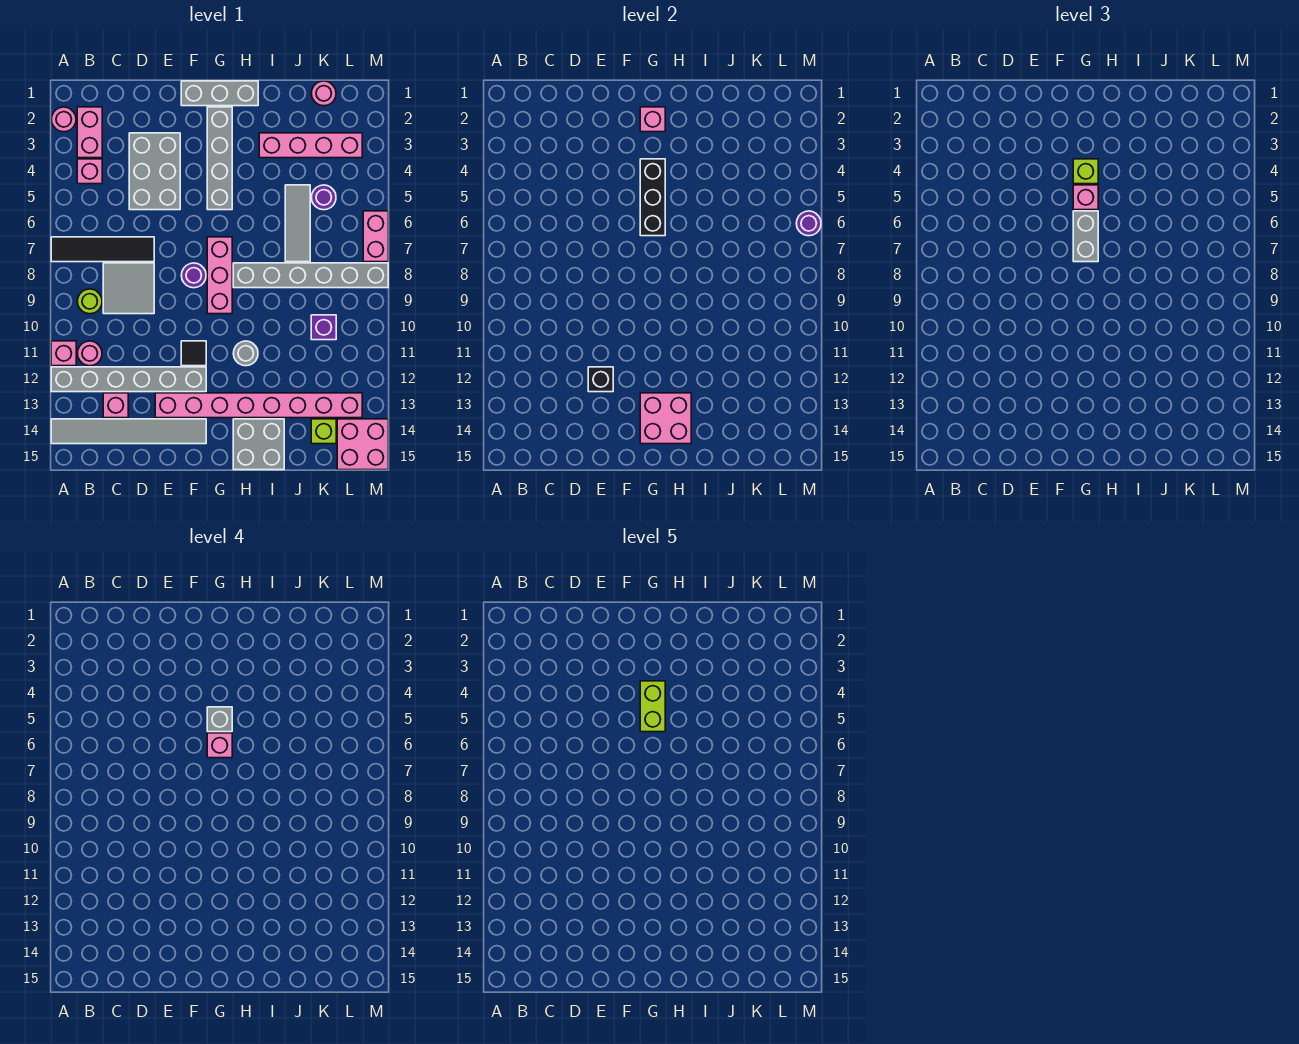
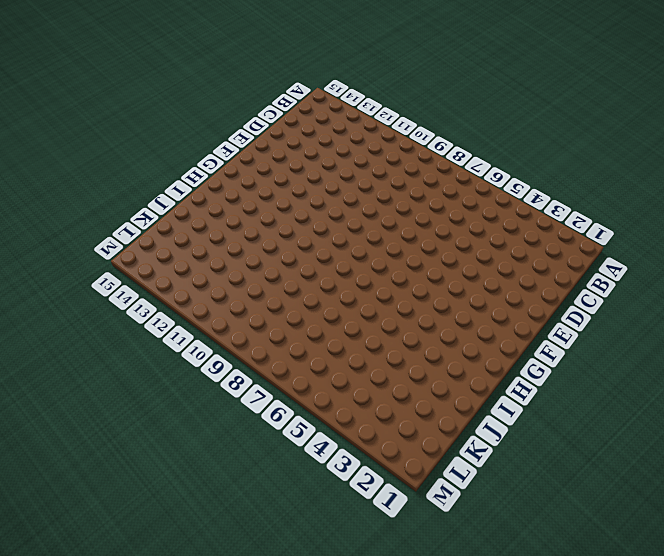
none -> pink round brick A2 level 1
none -> black tile A7:D7 level 1
none -> pink brick A11 level 1
none -> grey brick A12:F12 level 1

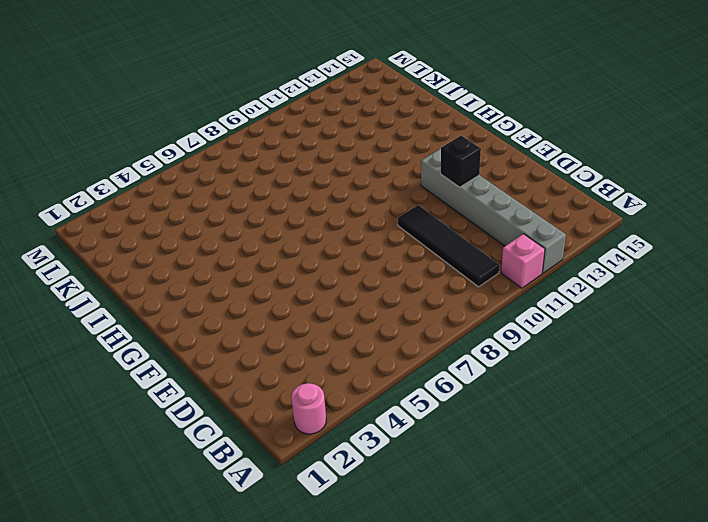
black tile B10:E10 level 1 -> black tile A7:D7 level 1
none -> grey tile A14:F14 level 1
none -> pink brick B2:B3 level 1
none -> pink brick B4 level 1
none -> lime round brick B9 level 1

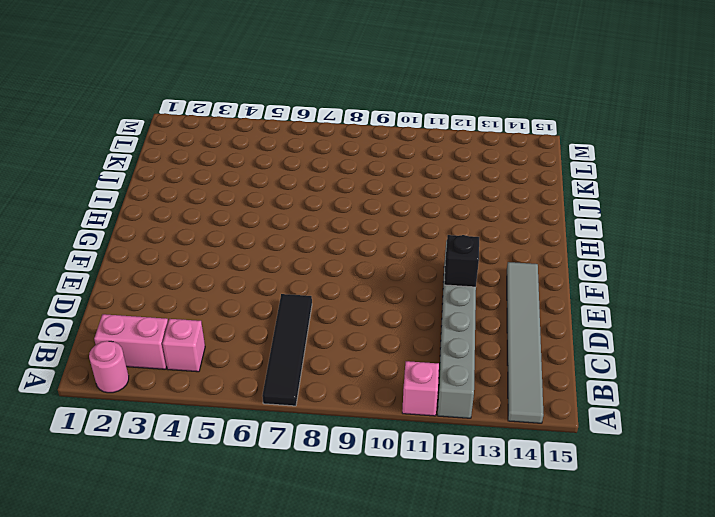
none -> lime round brick B9 level 1
none -> pink round brick B11 level 1
none -> grey tile C8:D9 level 1
none -> pink brick C13 level 1

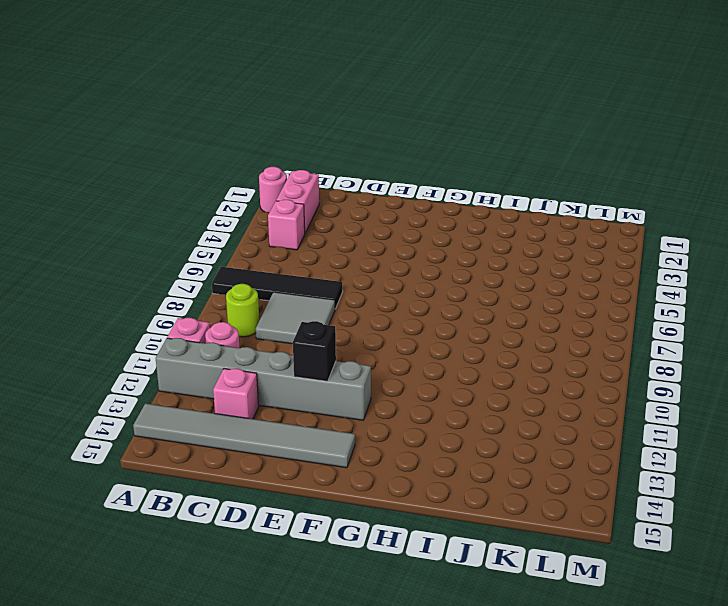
none -> grey brick D3:E5 level 1
none -> pink brick E13:L13 level 1
none -> grey brick F1:H1 level 1
none -> purple round brick F8 level 1

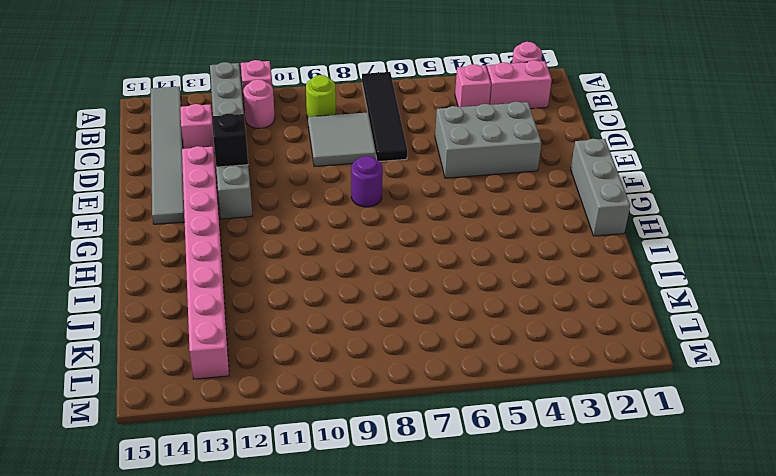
none -> black tile F11 level 1
none -> grey brick G2:G5 level 1
none -> pink brick G7:G9 level 1
none -> grey brick H8:M8 level 1

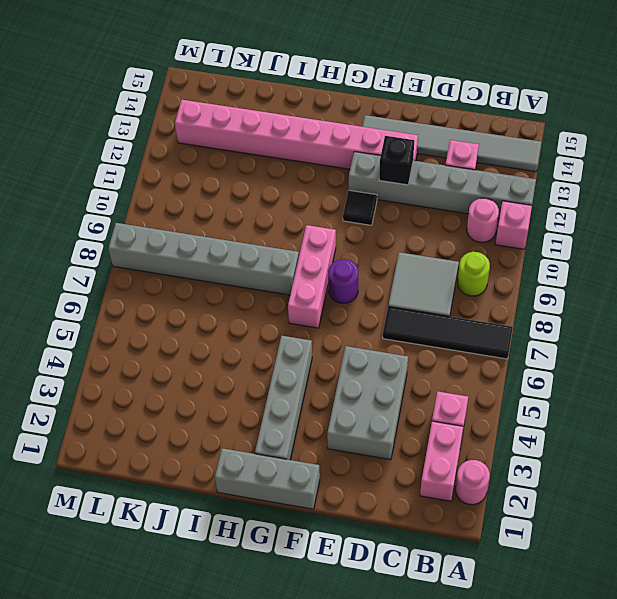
none -> grey round brick H11 level 1
none -> grey brick H14:I15 level 1
none -> pink brick I3:L3 level 1
none -> grey tile J5:J7 level 1

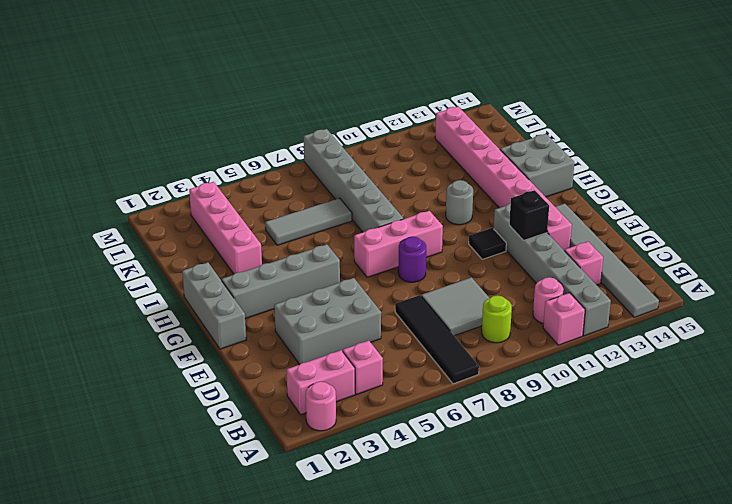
none -> pink round brick K1 level 1
none -> purple round brick K5 level 1
none -> purple brick K10 level 1
none -> lime brick K14 level 1

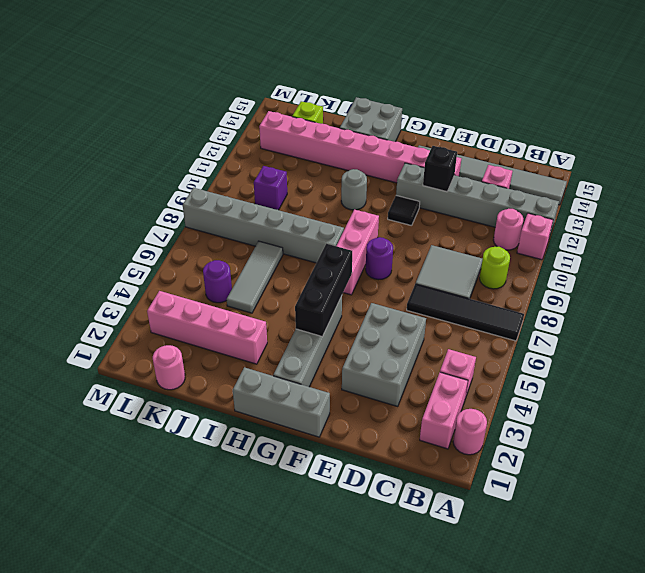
none -> pink brick L14:M15 level 1
none -> pink brick M6:M7 level 1
none -> pink brick G2 level 2
none -> pink brick G13:H14 level 2

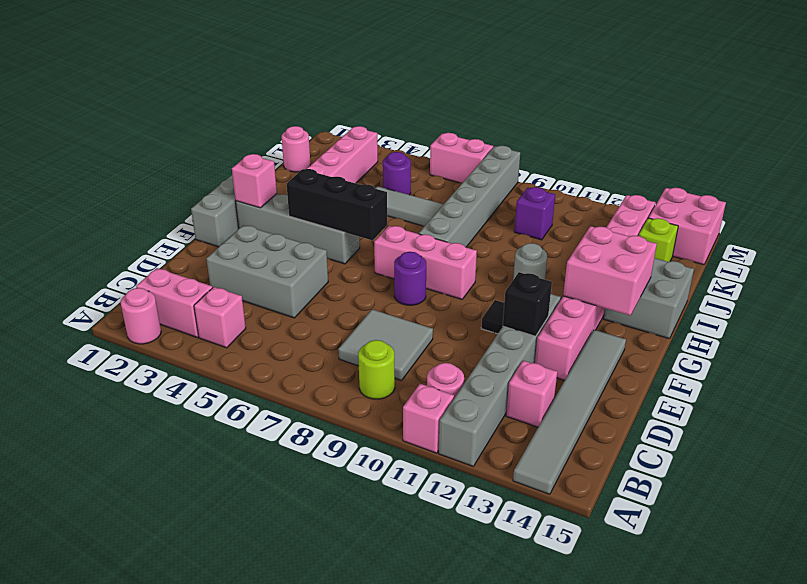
none -> black tile A7:D7 level 1
none -> purple round brick M6 level 2
none -> lime brick G4 level 3
none -> pink brick G5 level 3

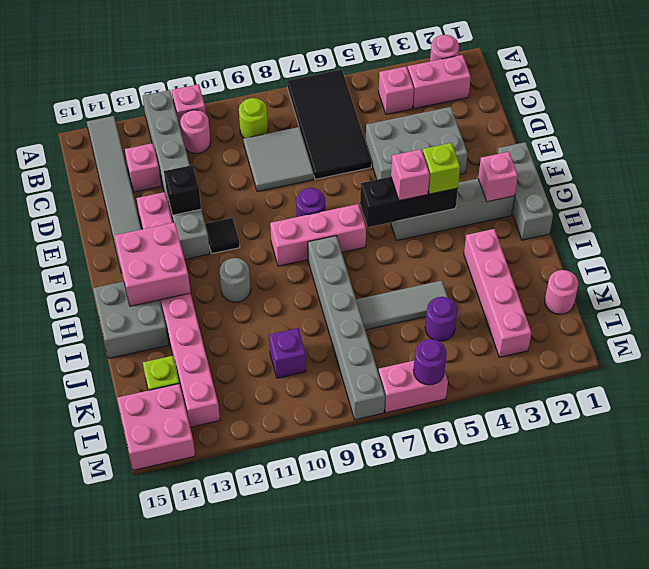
black tile A6:D7 level 1 -> black tile A7:D7 level 1
none -> grey brick G6:G7 level 3
none -> grey brick G5 level 4
none -> pink brick G6 level 4
none -> lime brick G4:G5 level 5

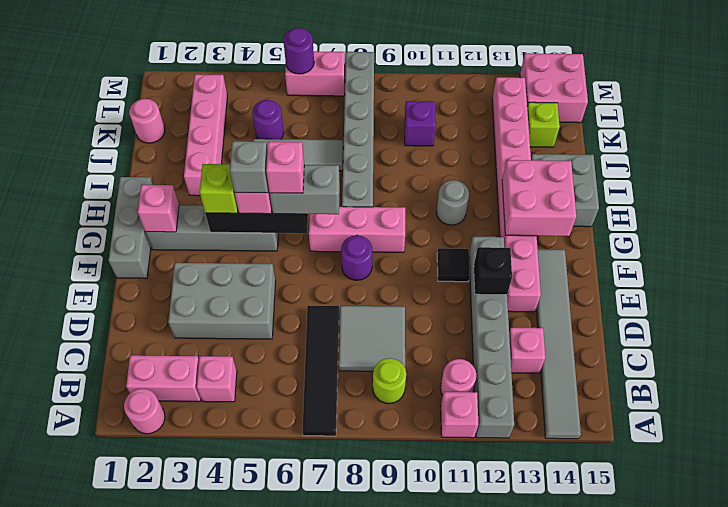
none -> lime brick G4:G5 level 5

